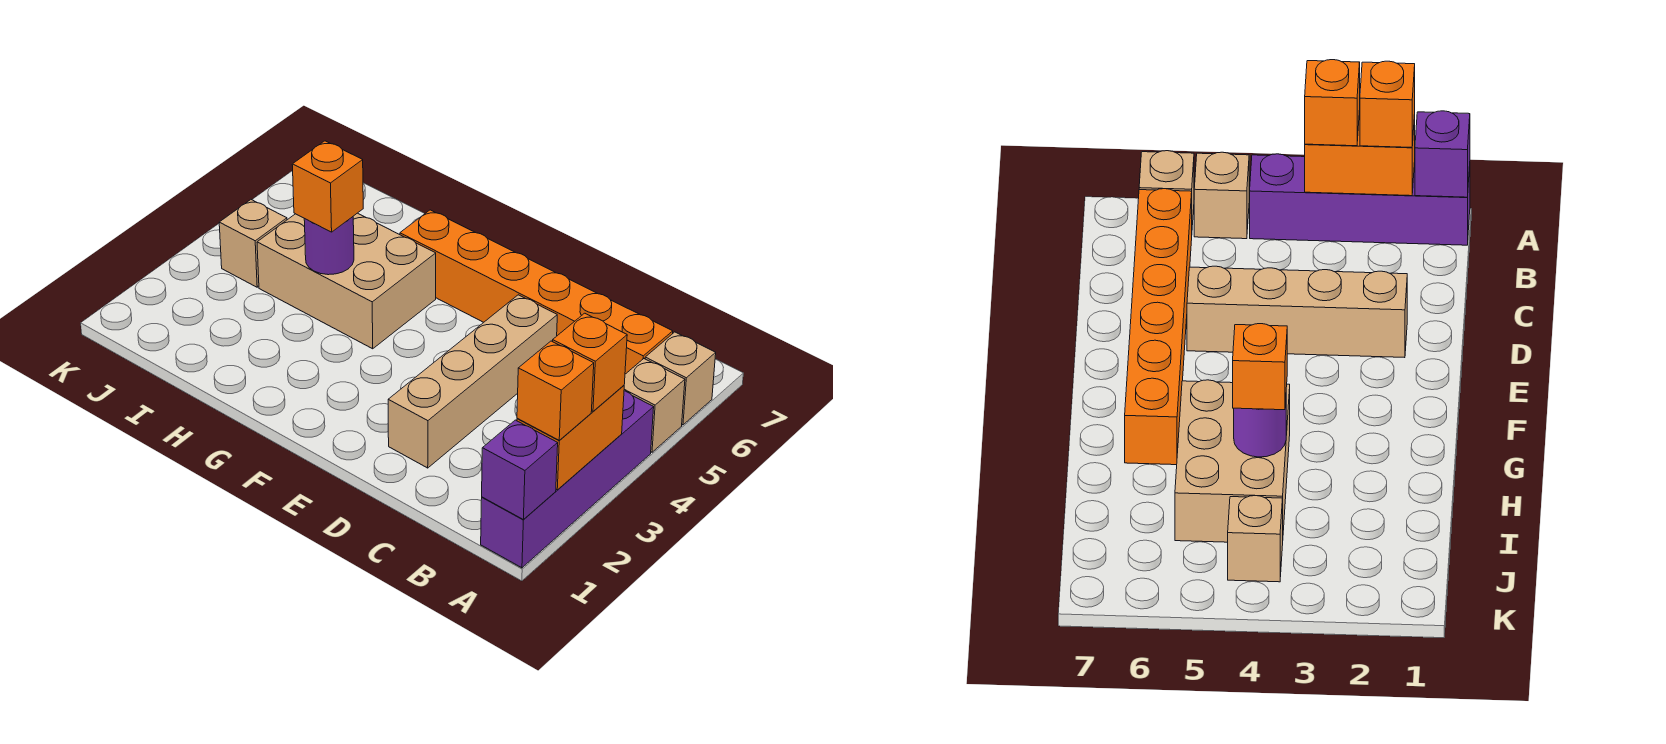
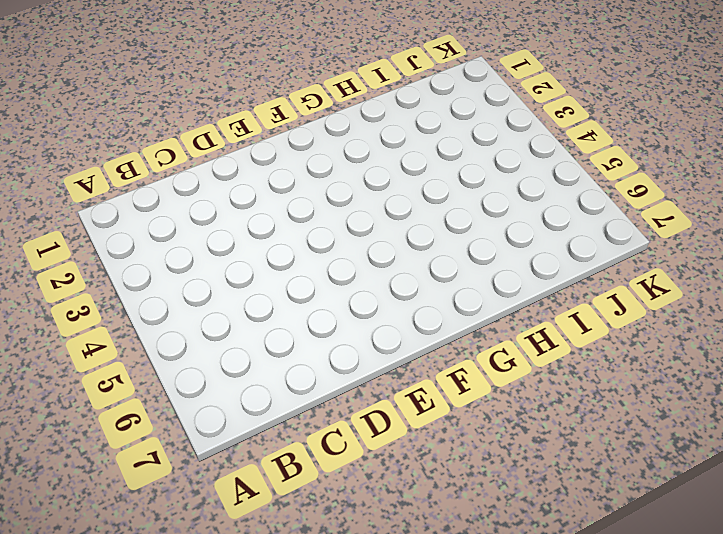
none -> purple brick A1:A4 level 1
none -> tan brick A5 level 1
none -> tan brick A6 level 1

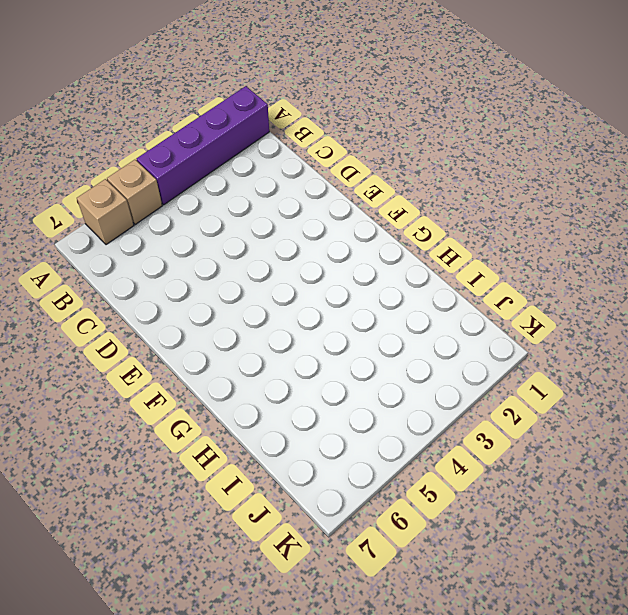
none -> orange brick B6:G6 level 1
none -> tan brick D2:D5 level 1
none -> tan brick G4:I5 level 1

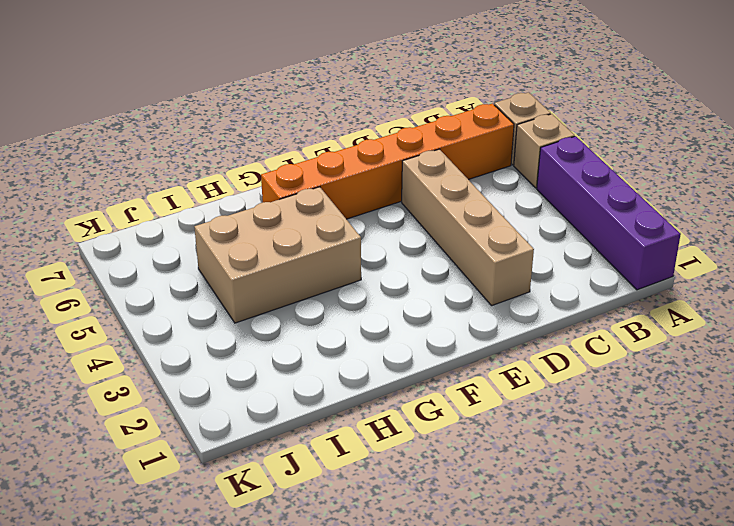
none -> tan brick J4 level 1
none -> purple brick A1 level 2
none -> orange brick A2:A3 level 2

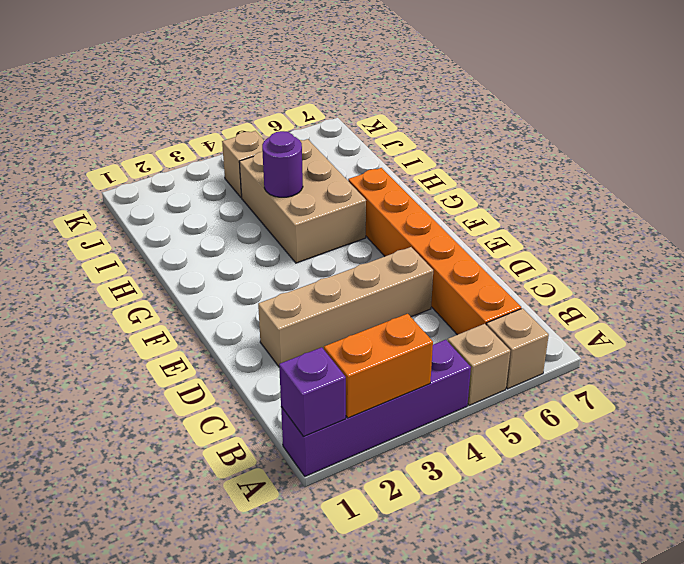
none -> orange brick A2 level 3
none -> orange brick A3 level 3
none -> orange brick H4 level 3

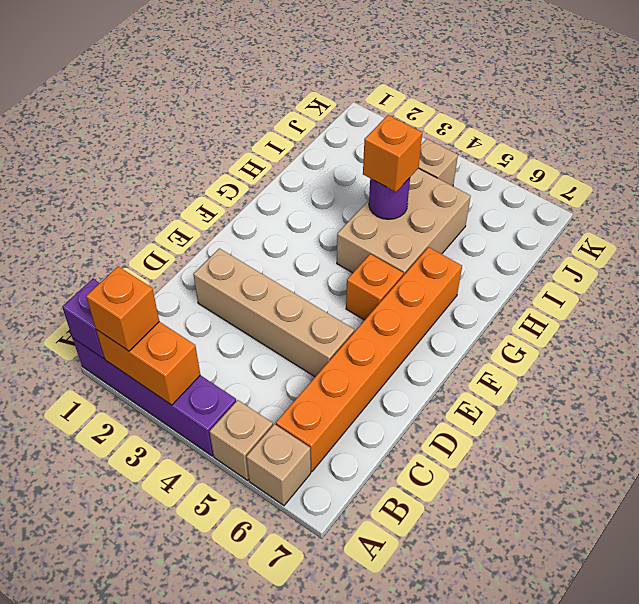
orange brick F5 level 1 -> orange brick A3 level 3

